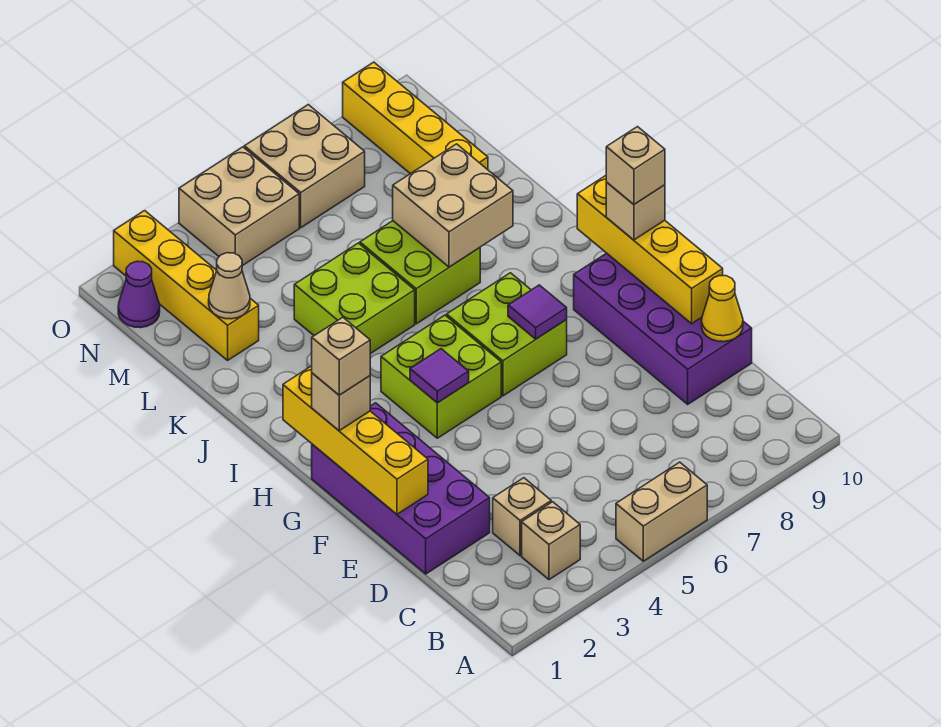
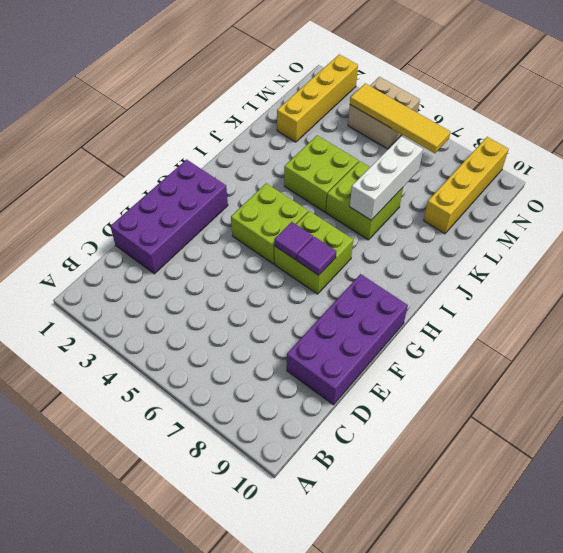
purple tile G6 level 2 -> purple tile G4 level 2
white brick J7:L7 level 2 -> tan brick J7:K8 level 2
yellow tile N4:N7 level 2 -> none
none -> tan brick A5:A6 level 1
none -> tan brick B3 level 1
none -> tan brick C3 level 1

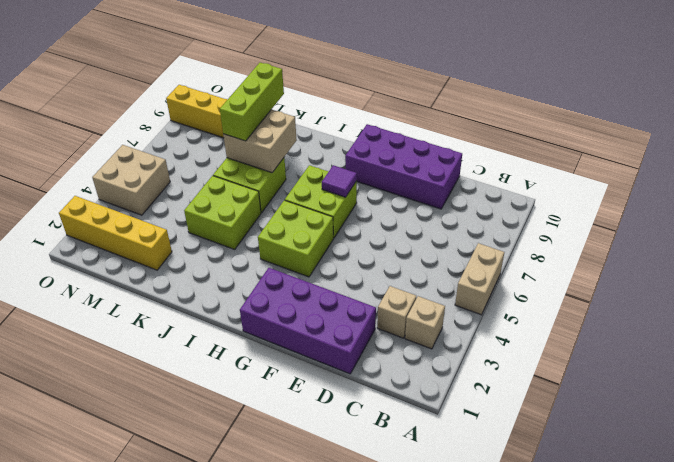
lime brick K7:K9 level 3 -> none
none -> purple cone N1 level 1
none -> tan brick N6:O7 level 1
none -> yellow cone D10 level 2

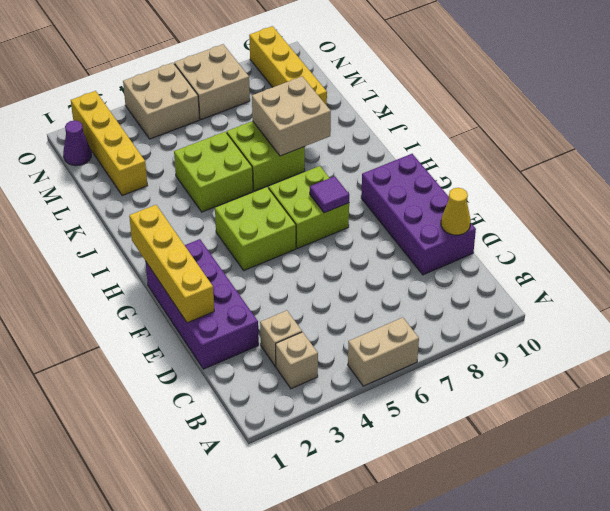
none -> yellow brick E10:H10 level 2
none -> purple tile G4 level 2
none -> tan cone L2 level 2

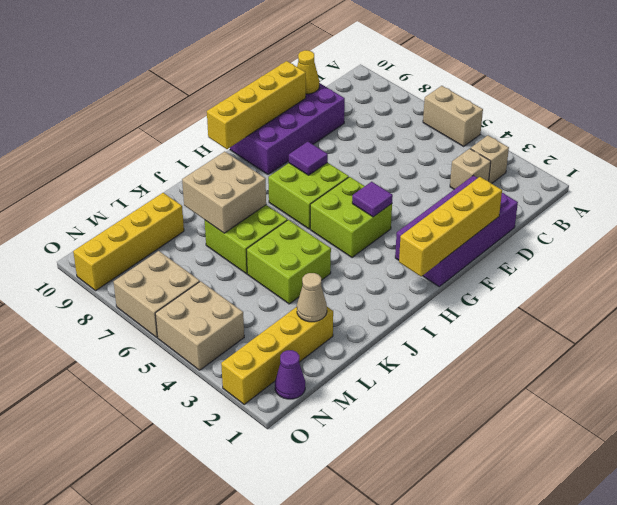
none -> tan brick G1 level 3
none -> tan brick G10 level 3
none -> tan brick G1 level 4

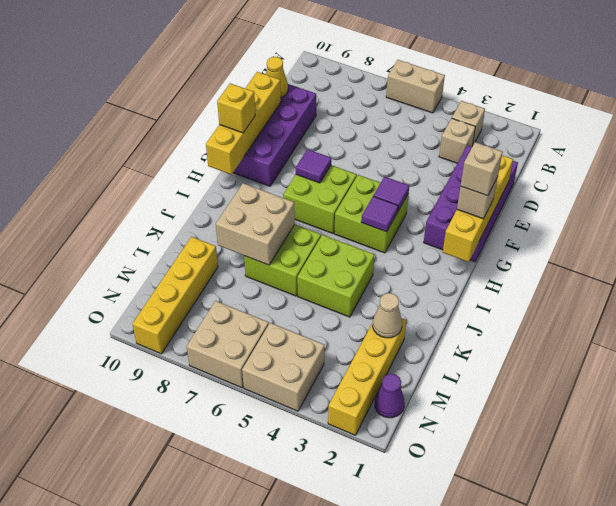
yellow brick G10 level 3 -> tan brick G10 level 3
purple tile H4 level 2 -> none
none -> tan brick G10 level 4

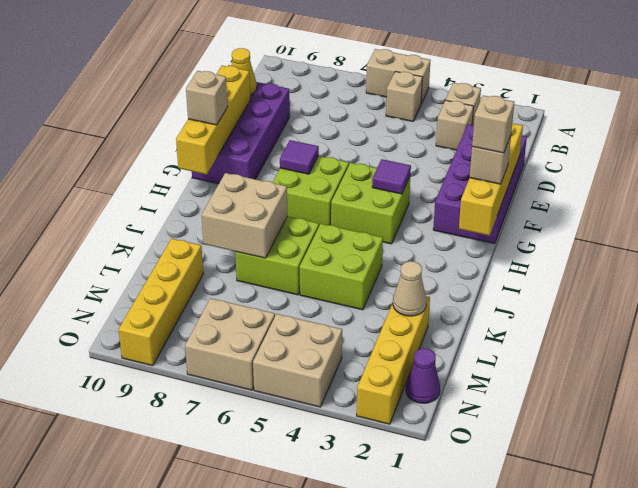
tan brick B5 level 1 -> tan brick G10 level 4

